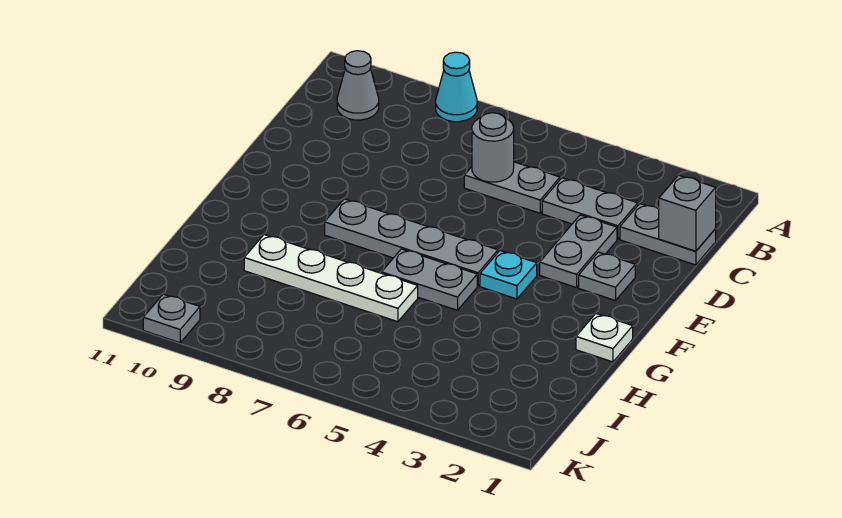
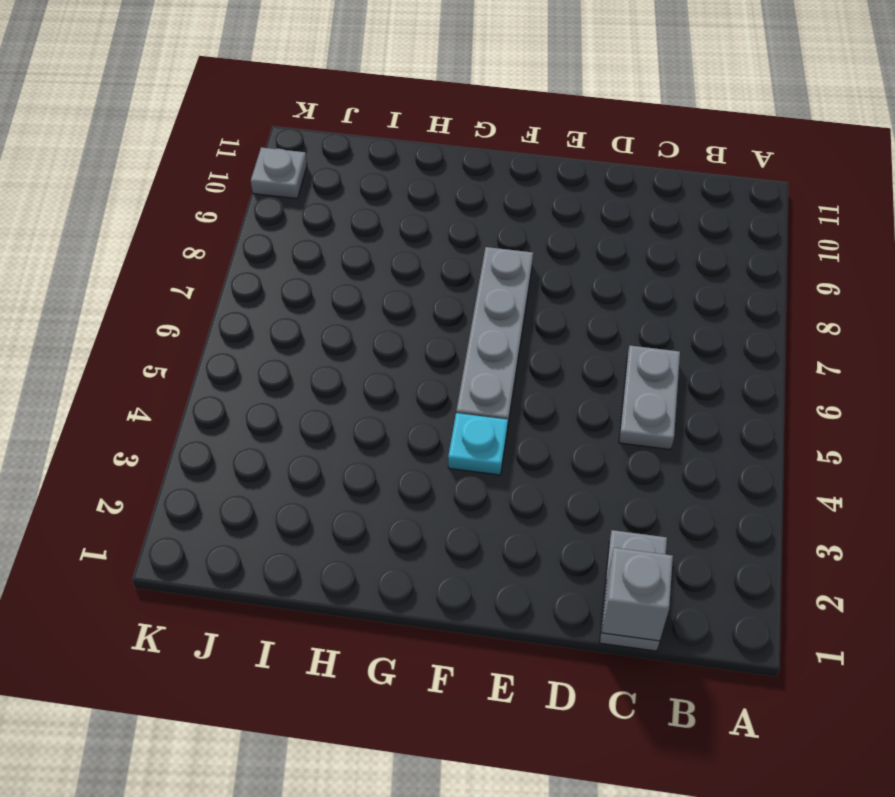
none -> cyan cone A8 level 1
none -> grey cone B10 level 1
none -> grey plate C3:C4 level 1

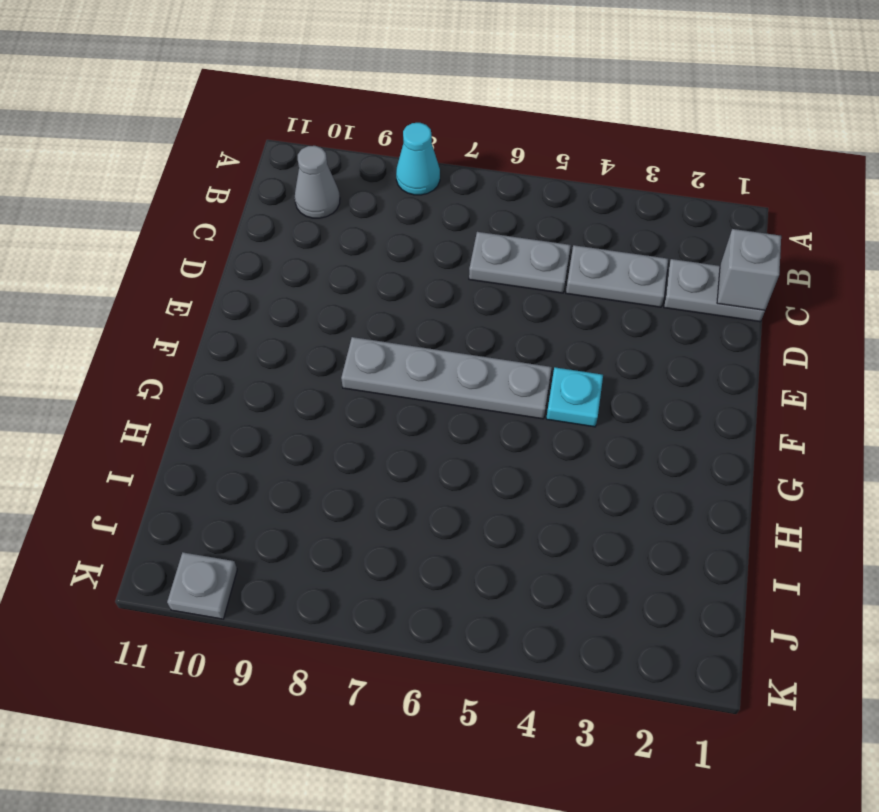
none -> grey plate D3:E3 level 1
none -> grey plate E2 level 1
none -> white plate G1 level 1

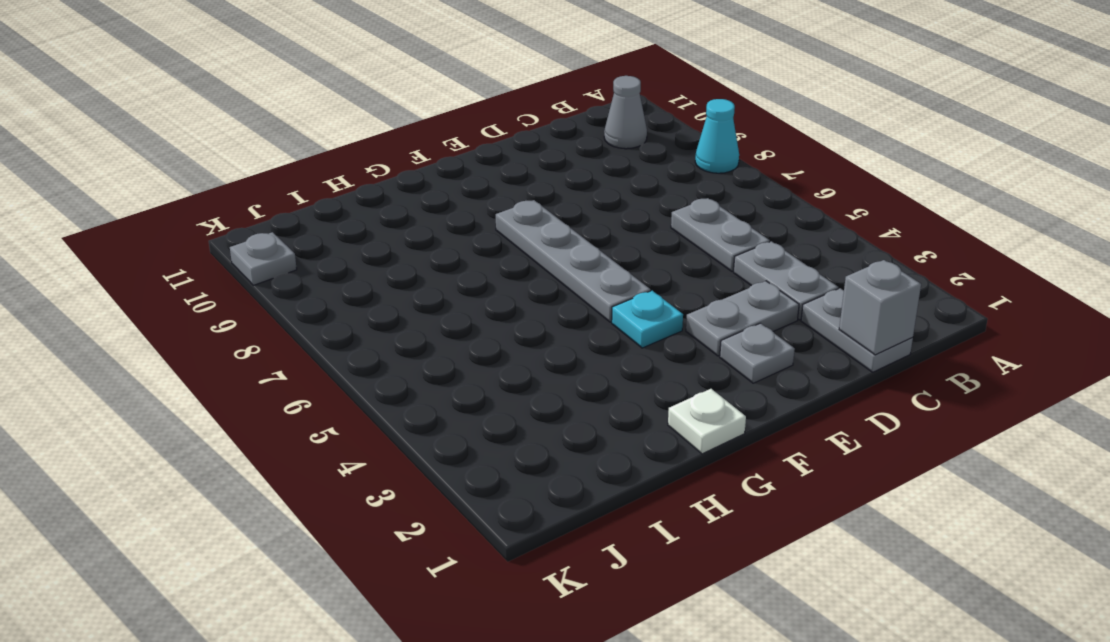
none -> grey plate G5:G6 level 1
none -> white plate H6:H9 level 1
none -> grey round brick C6 level 2

